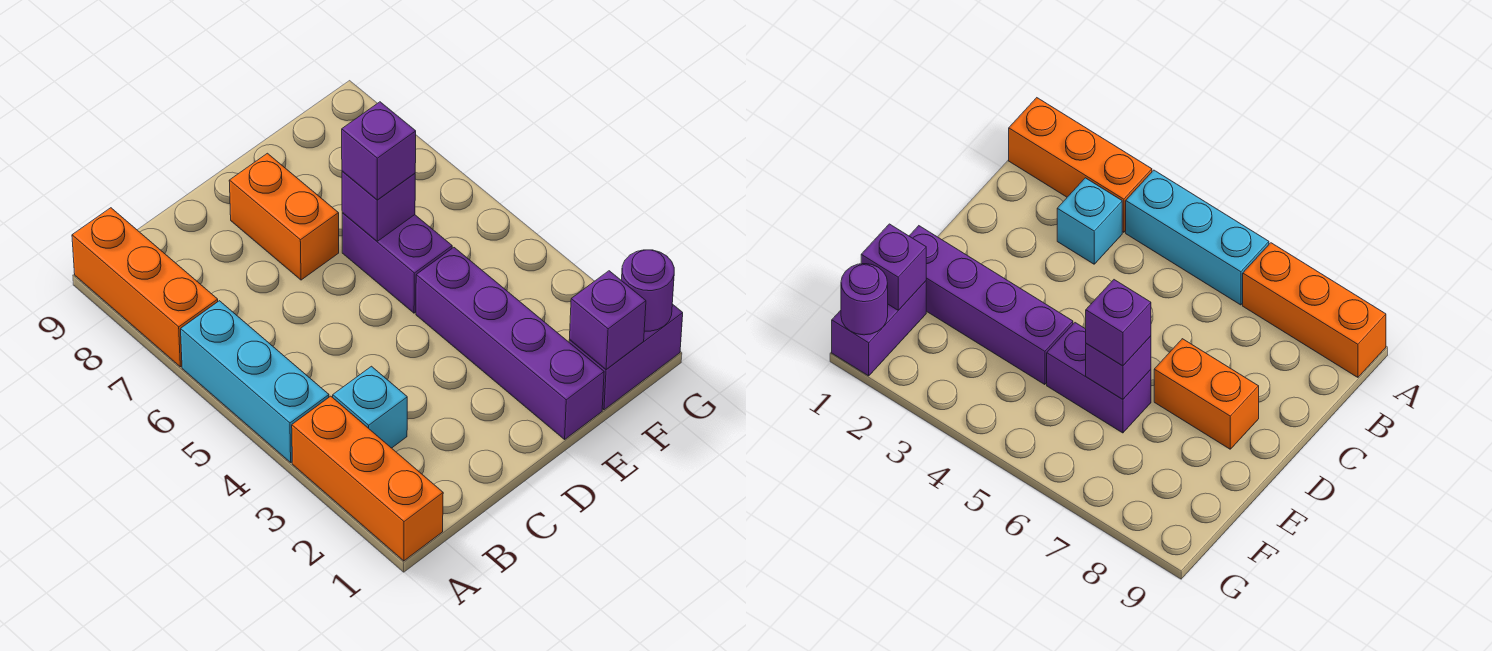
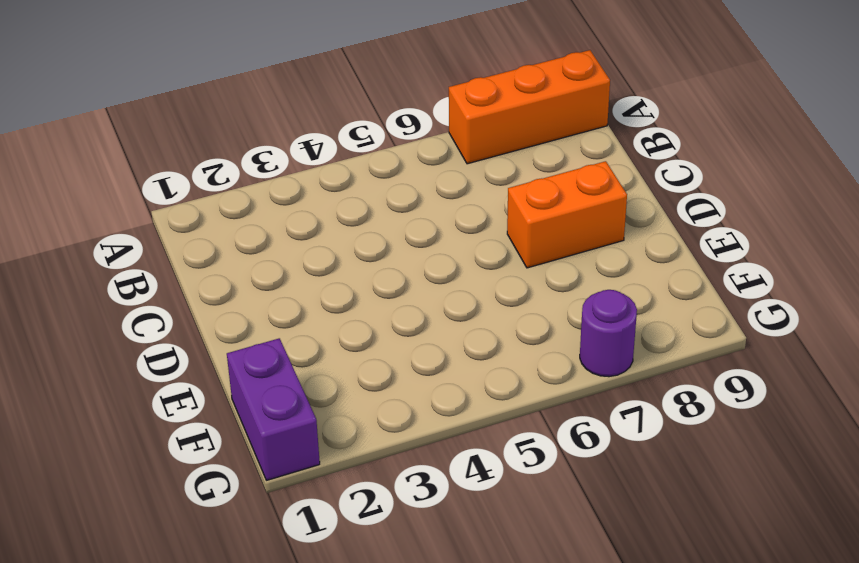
purple round brick G7 level 1 -> purple round brick G1 level 2
none -> orange brick A1:A3 level 1
none -> cyan brick A4:A6 level 1
none -> cyan brick B3 level 1

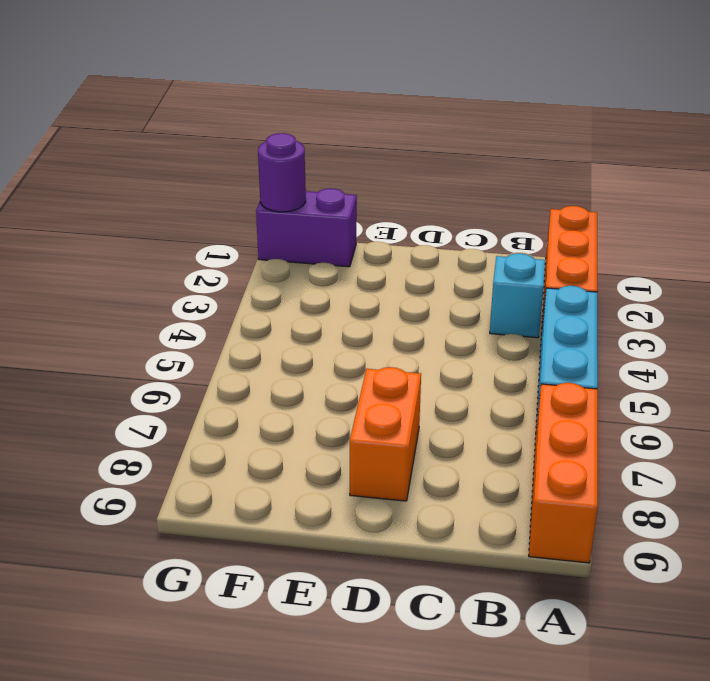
none -> purple brick E1:E4 level 1
none -> purple brick E5:E6 level 1
none -> purple brick E6 level 2

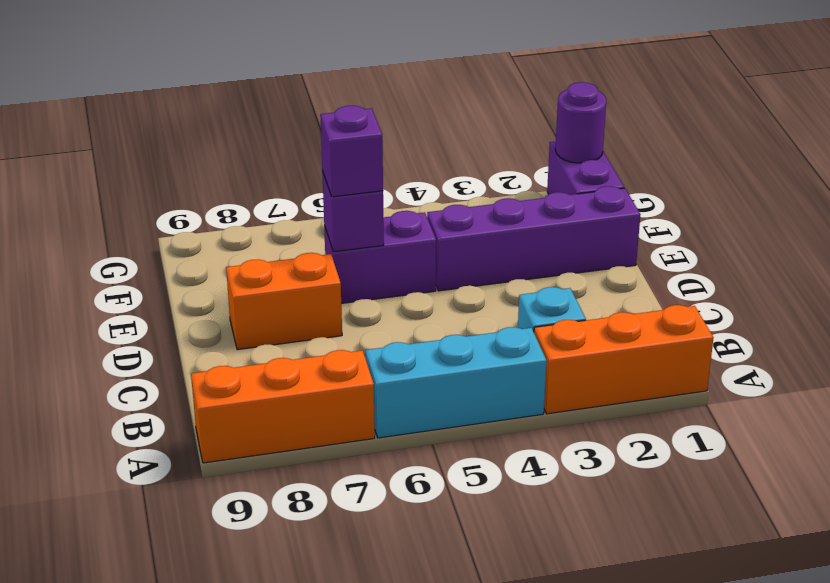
none -> purple brick F1 level 2

